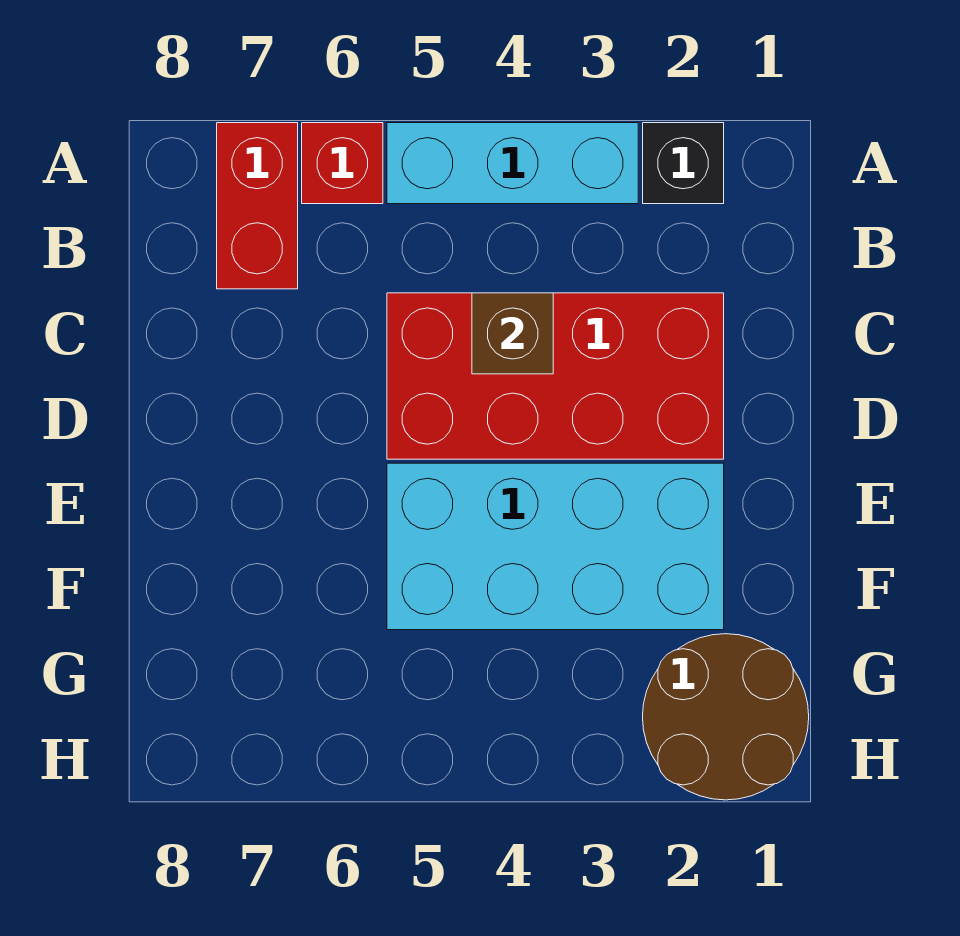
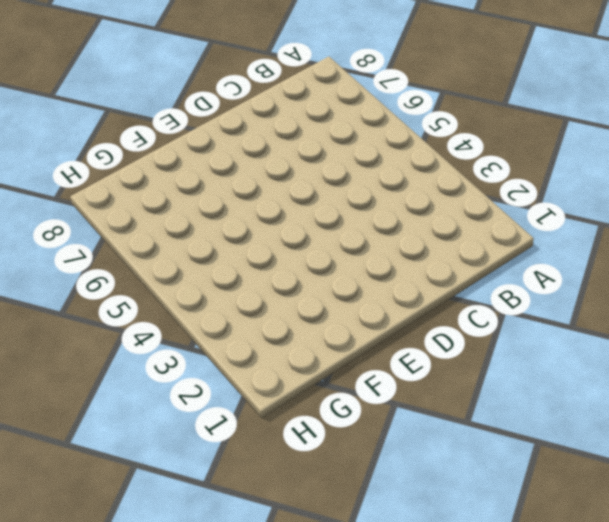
none -> black brick A2 level 1
none -> cyan brick A3:A5 level 1

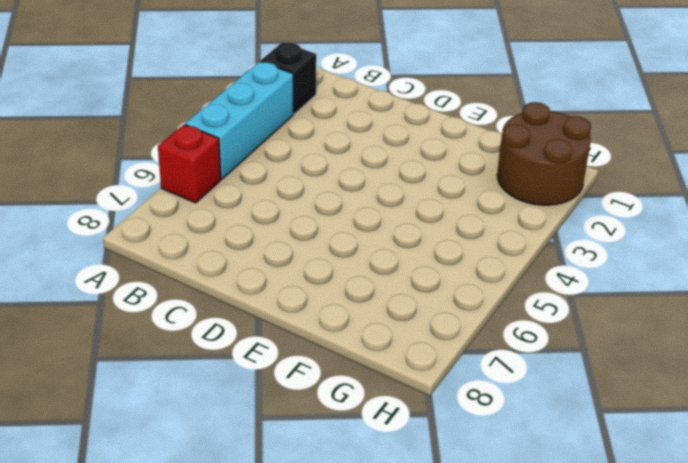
none -> red brick A7:B7 level 1
none -> red brick C2:D5 level 1

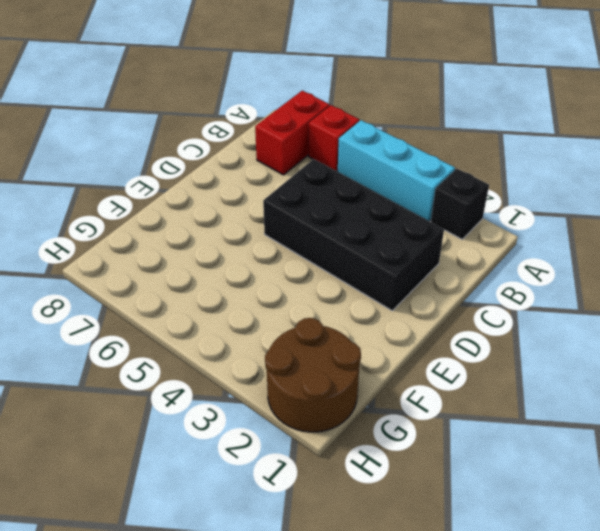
black brick C2:D5 level 1 -> red brick C2:D5 level 1
none -> cyan brick E2:F5 level 1
none -> brown brick C4 level 2

